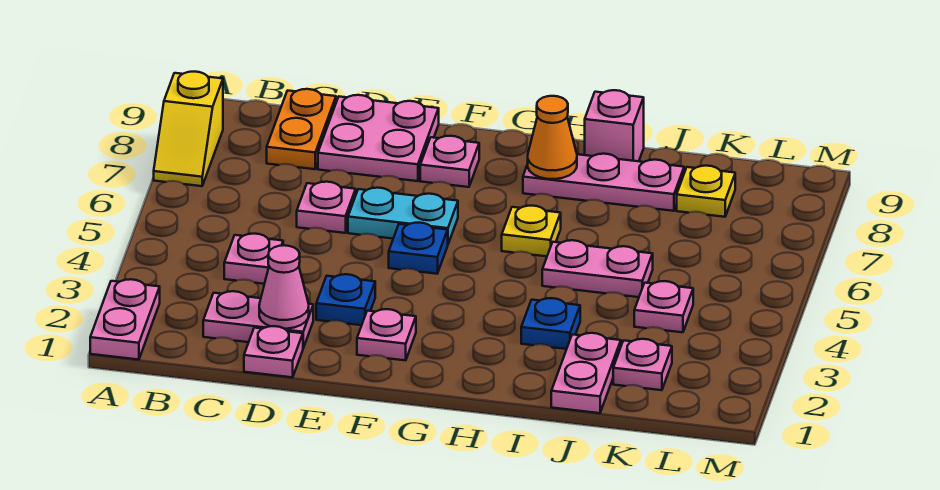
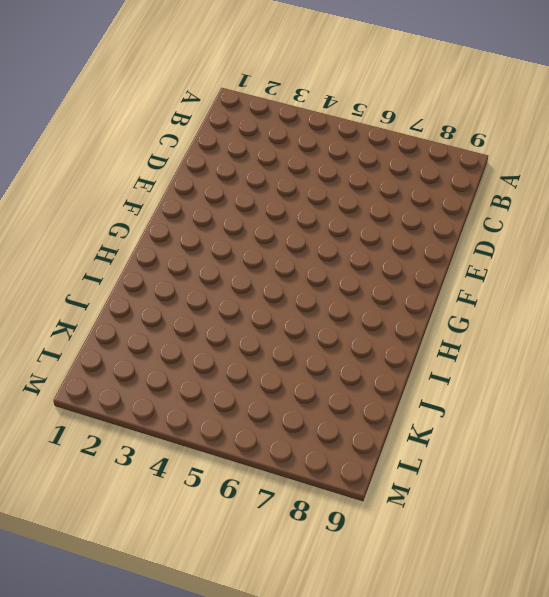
none -> pink plate A1:A2 level 1
none -> yellow slope A7:A8 level 1 top 8
none -> pink plate C2:D2 level 1

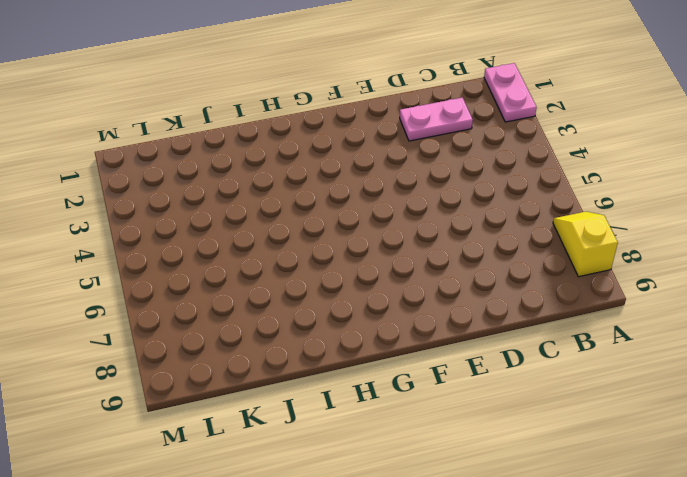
none -> pink plate C4 level 1
none -> orange plate C8:C9 level 1
none -> pink plate D1 level 1

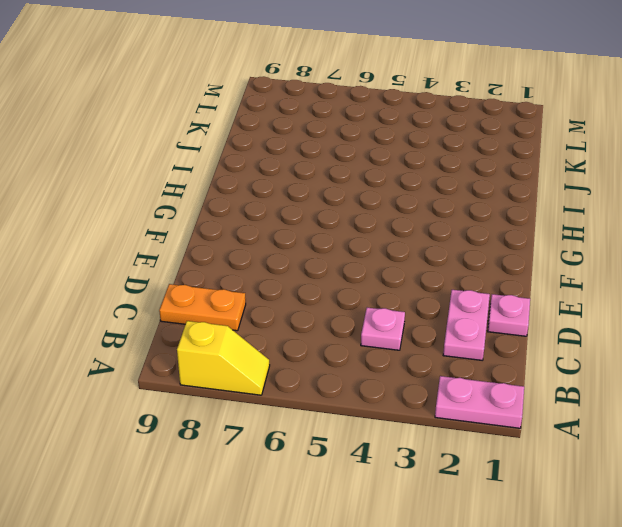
none -> pink plate D6 level 1
none -> pink plate D8:E9 level 1
none -> blue plate E3 level 1

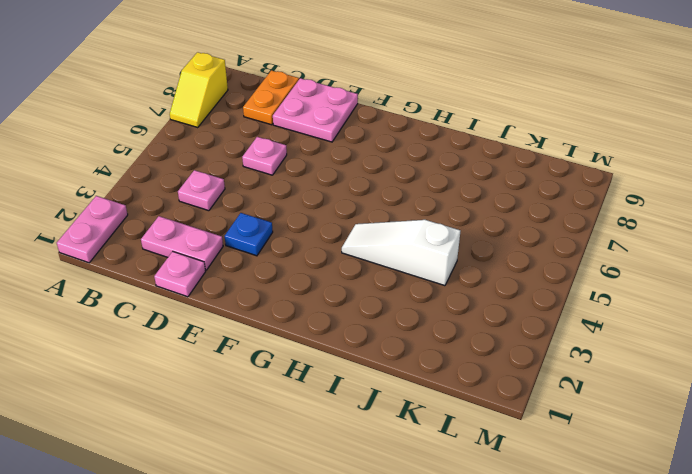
white slope H4:J4 level 1 top J -> none
none -> cyan plate E6:F6 level 1
none -> pink plate F2 level 1
none -> blue plate F5 level 1

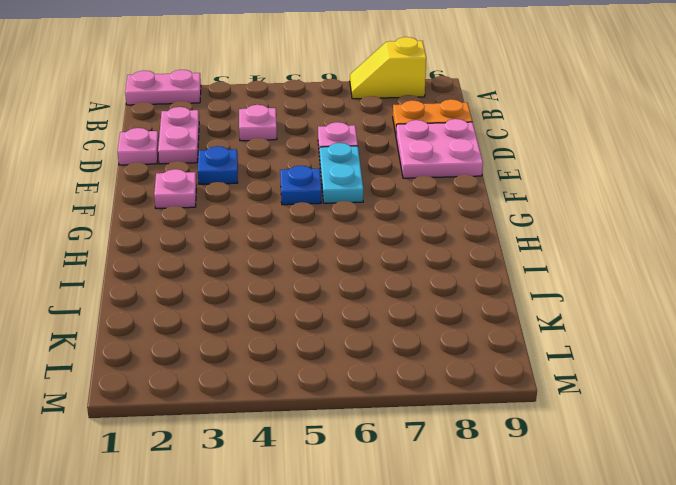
none -> pink plate F8 level 1
none -> yellow plate H6 level 1
none -> pink plate H8:J8 level 1

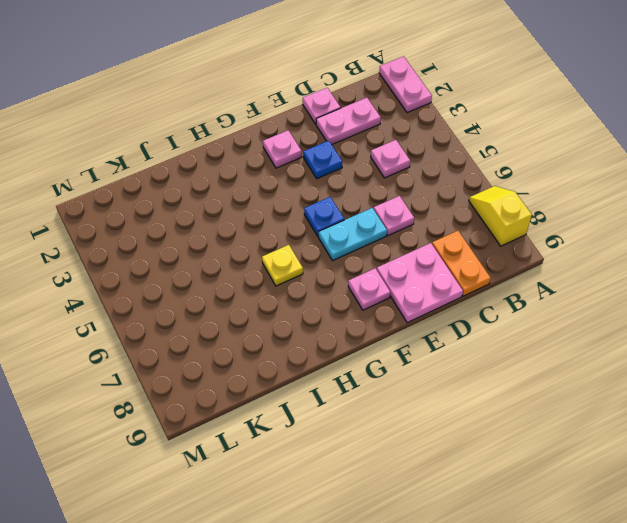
none -> pink plate H8:J8 level 1
none -> blue plate I3 level 1
none -> pink plate I5:J5 level 1

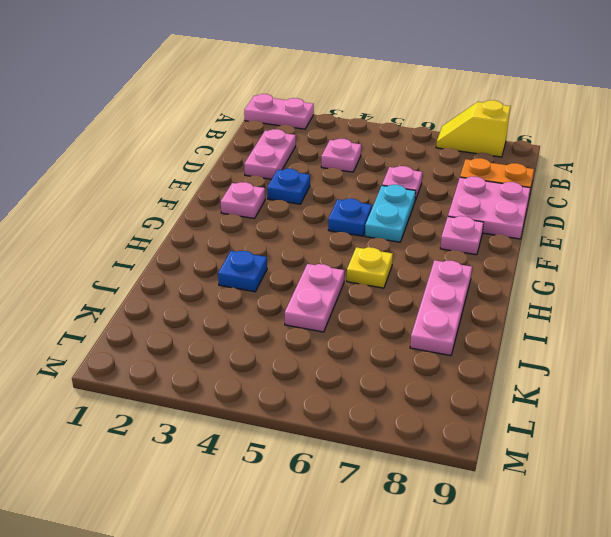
none -> pink plate D1 level 1
none -> pink brick I9 level 1
none -> pink plate J1:J2 level 1

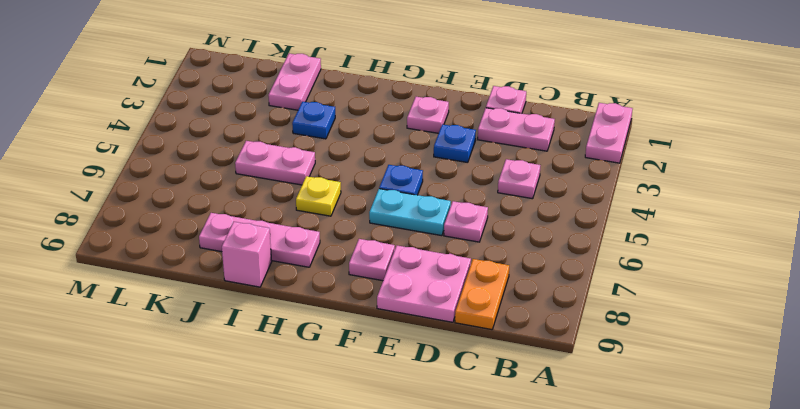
none -> yellow slope A7:A8 level 1 top 8
none -> pink plate K2 level 1
none -> pink plate K4 level 1

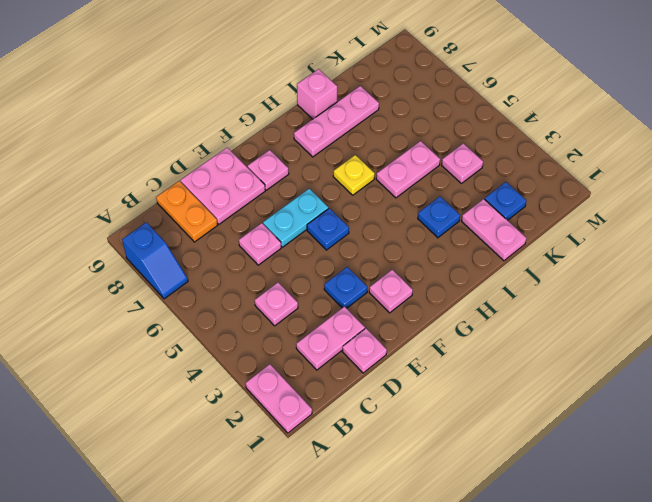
blue slope A7:A8 level 1 top 8 -> yellow slope A7:A8 level 1 top 8
blue plate K2 level 1 -> pink plate K2 level 1
none -> yellow plate K8 level 1
none -> pink cone D2 level 2
none -> orange cone H8 level 2

